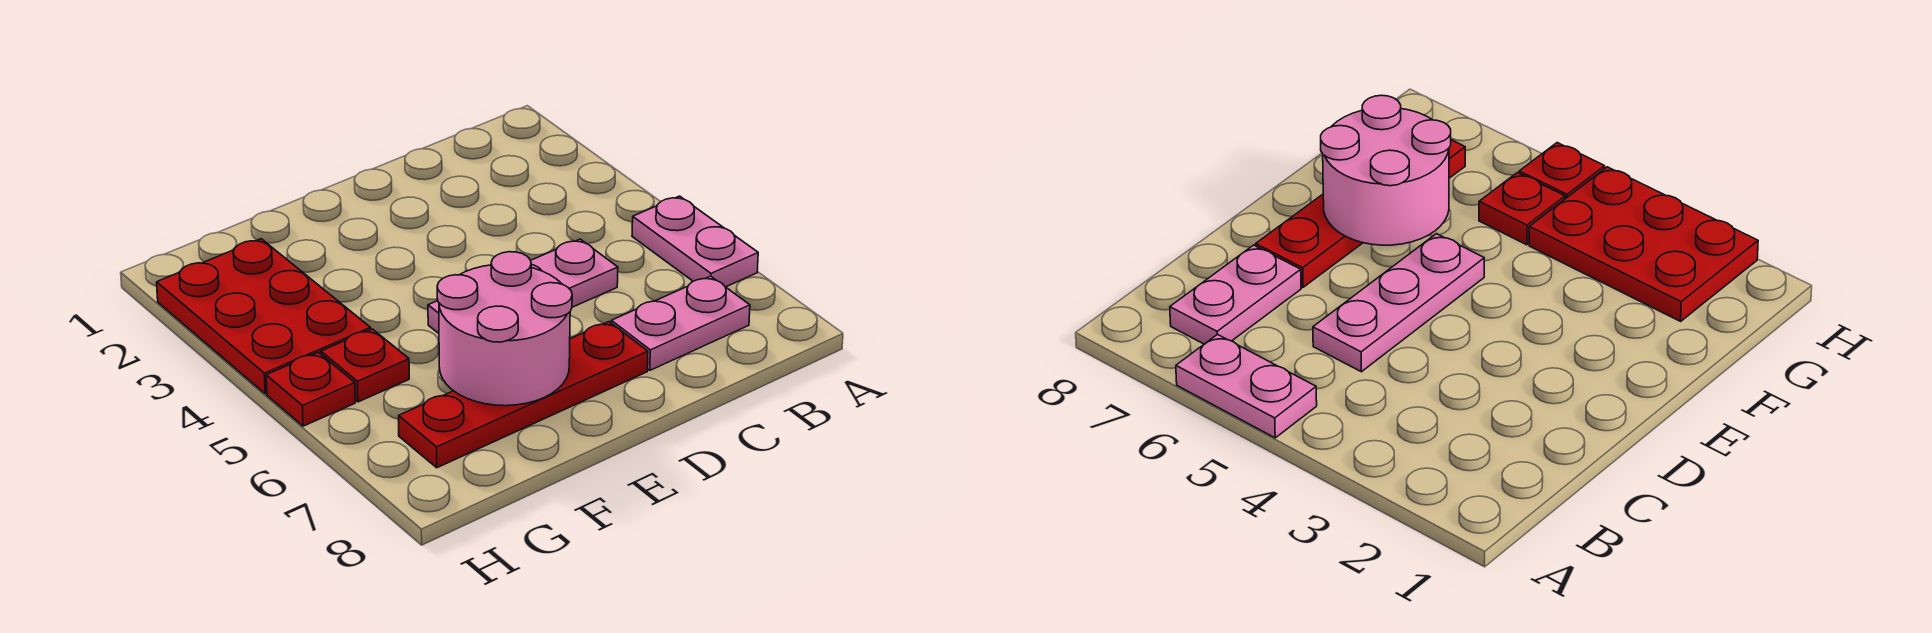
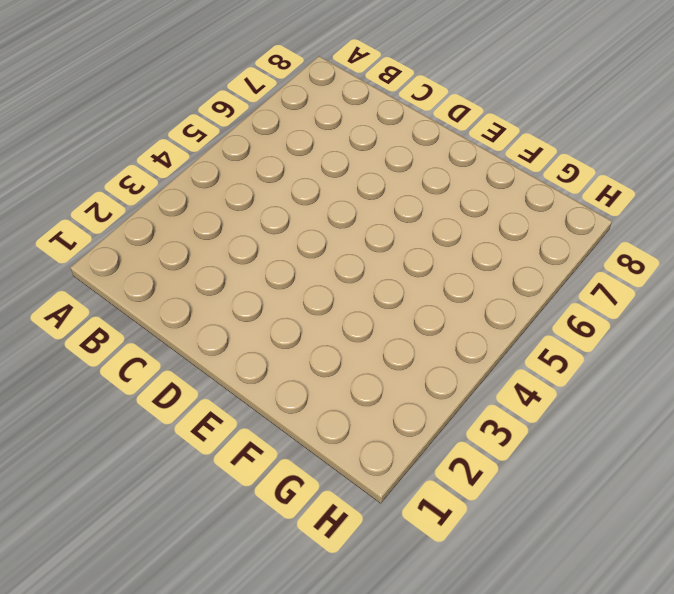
none -> pink plate A5:A6 level 1
none -> pink plate B7:C7 level 1

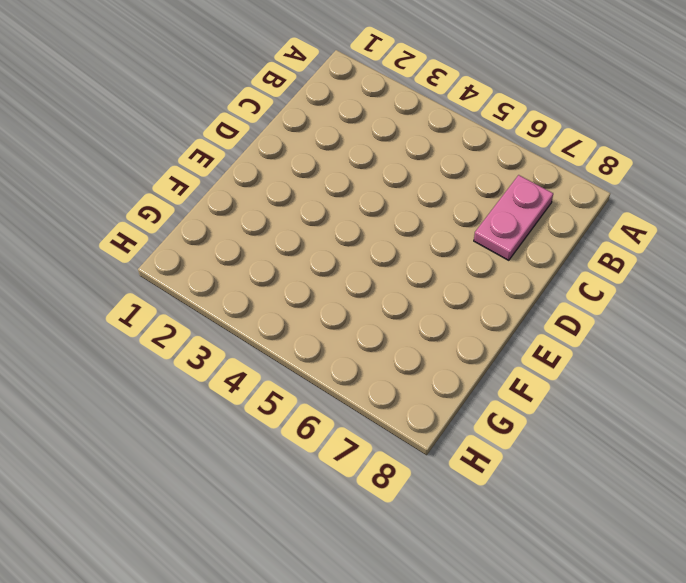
none -> pink plate A5:A6 level 1
none -> pink plate C5:E5 level 1

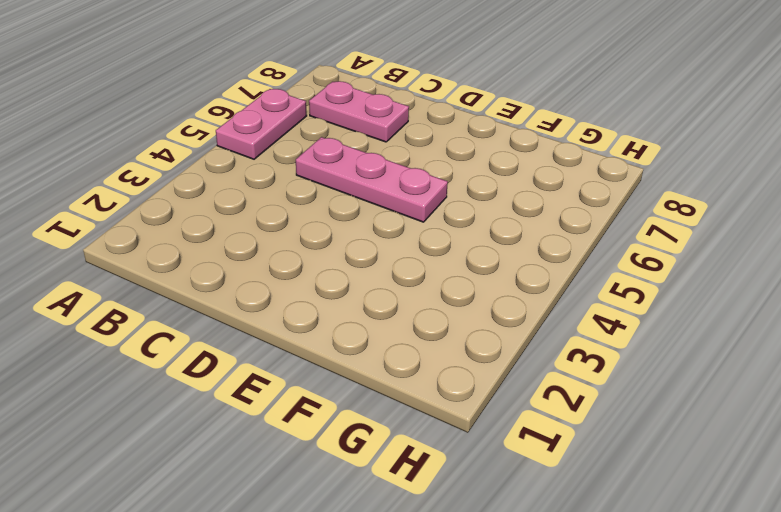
none -> red plate D7:G7 level 1
none -> red plate G2:H4 level 1

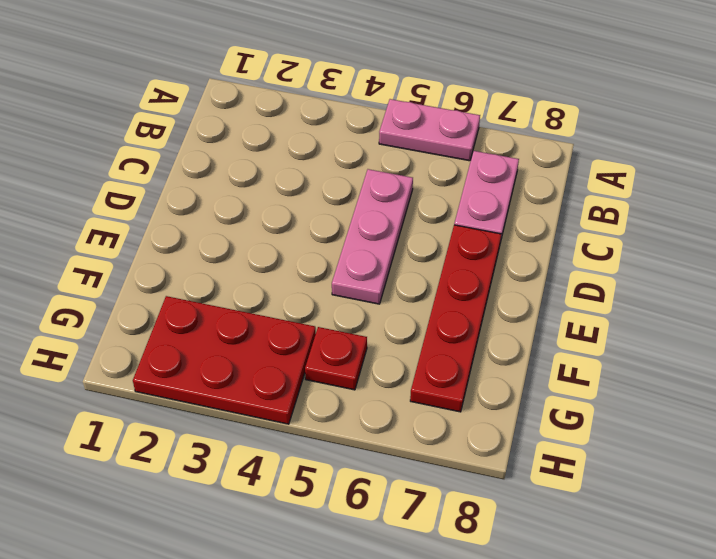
none -> red plate H5 level 1
none -> pink round brick E6:F7 level 2

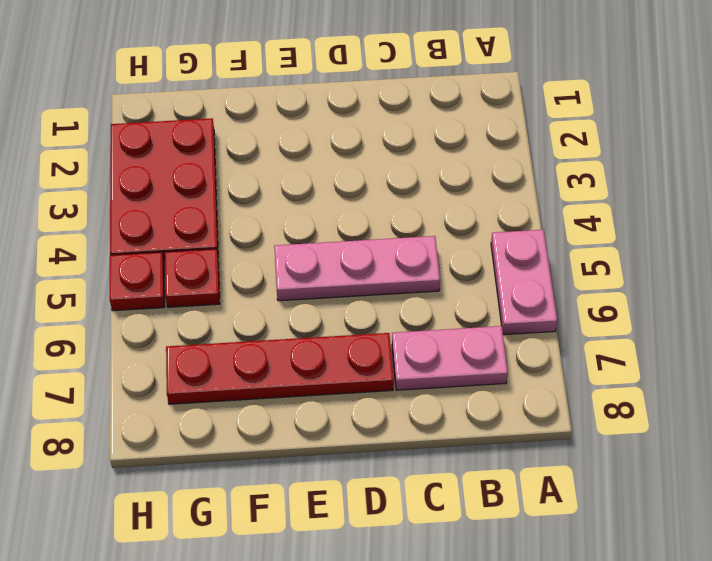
none -> pink round brick E6:F7 level 2

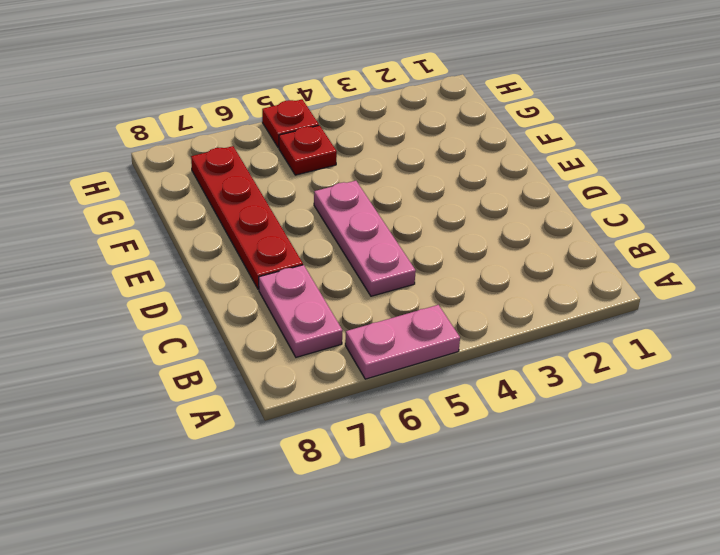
none -> red plate G2:H4 level 1
none -> pink round brick E6:F7 level 2

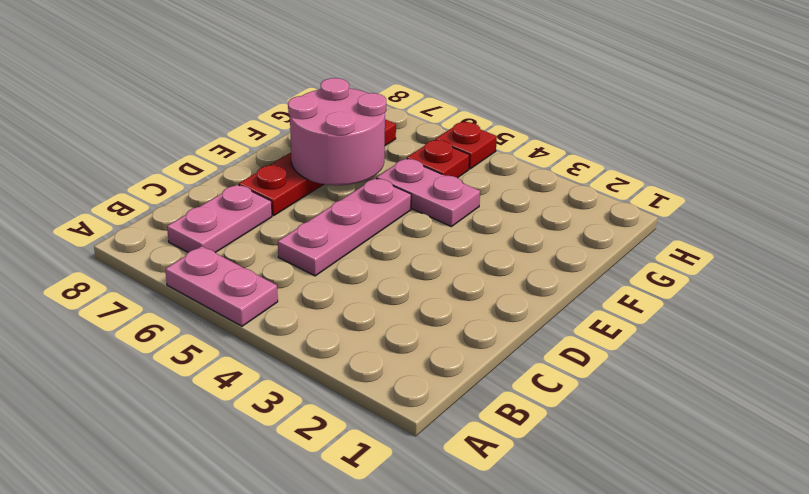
pink plate F4:F5 level 1 -> none
none -> red plate G2:H4 level 1

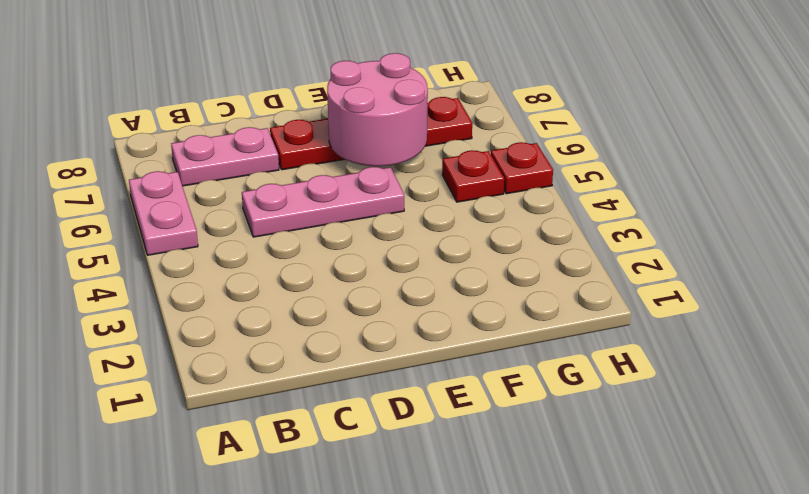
none -> red plate G2:H4 level 1

